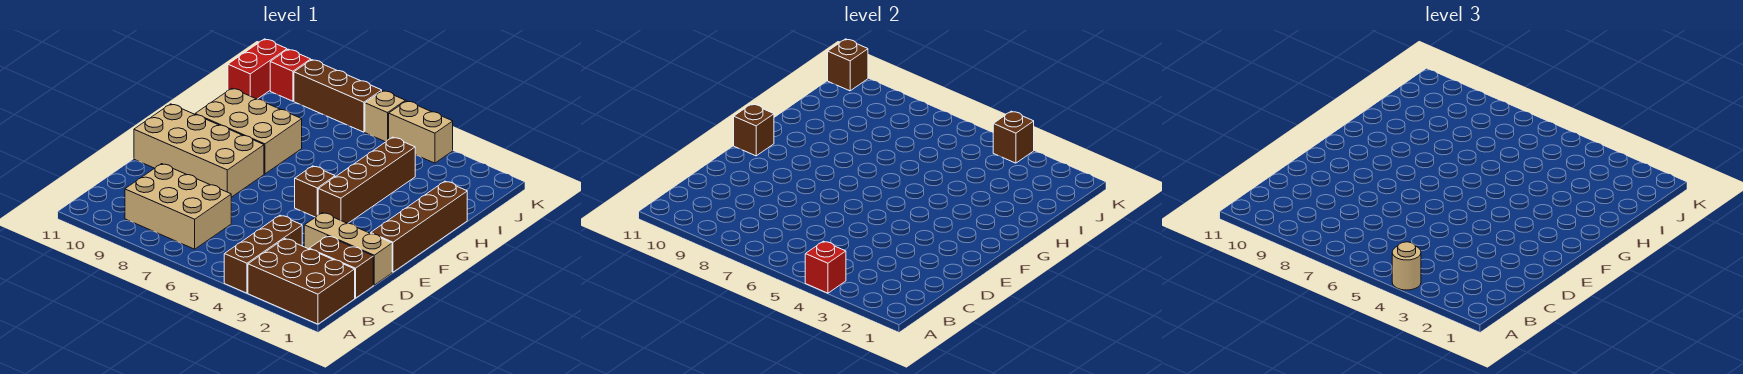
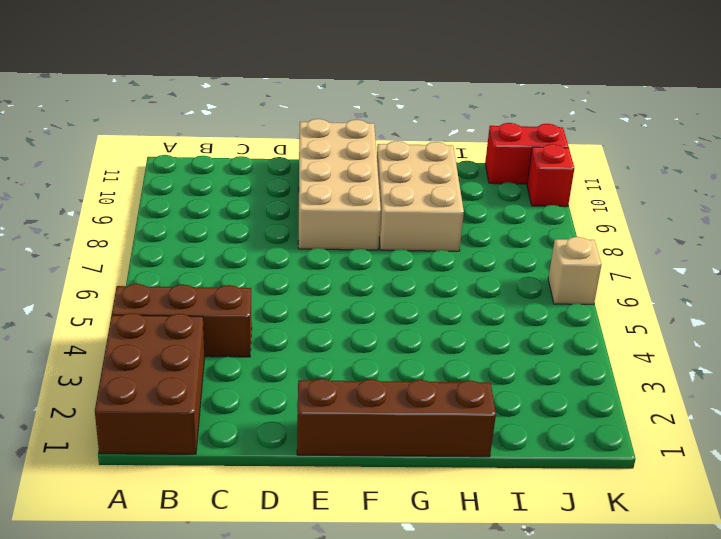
none -> tan brick B7:C9 level 1
none -> brown brick C1:C2 level 1
none -> tan brick D1:D3 level 1

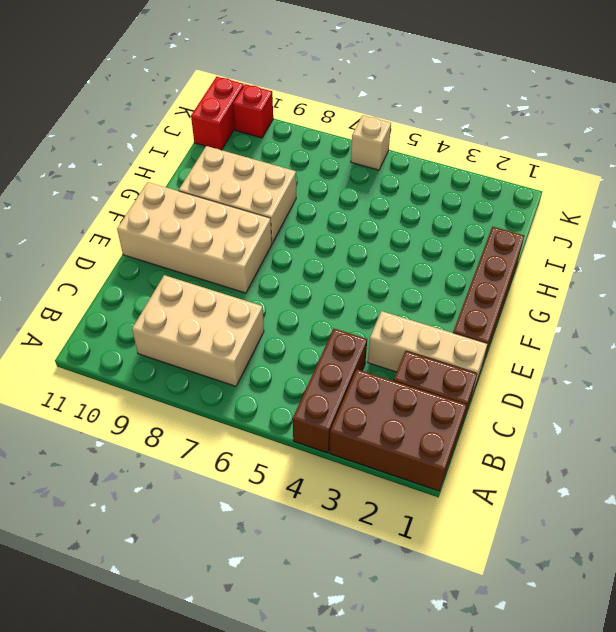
none -> brown brick F4:I4 level 1
none -> brown brick F5 level 1
none -> tan brick K4:K5 level 1

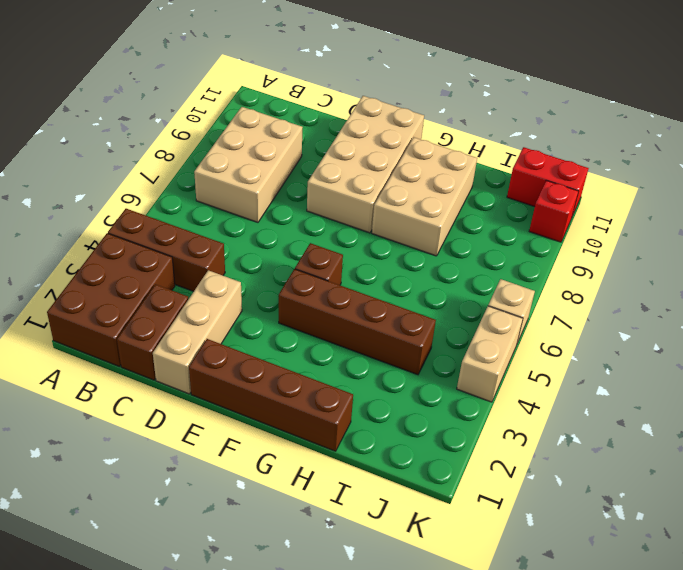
none -> brown brick K7:K9 level 1
none -> red brick A4 level 2
none -> brown brick F11 level 2

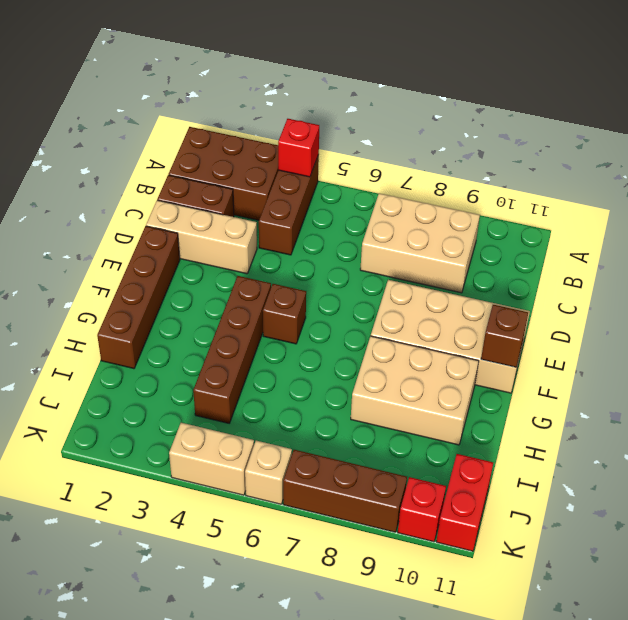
none -> brown brick K4 level 2
none -> brown brick K11 level 2
none -> tan round brick A4 level 3

